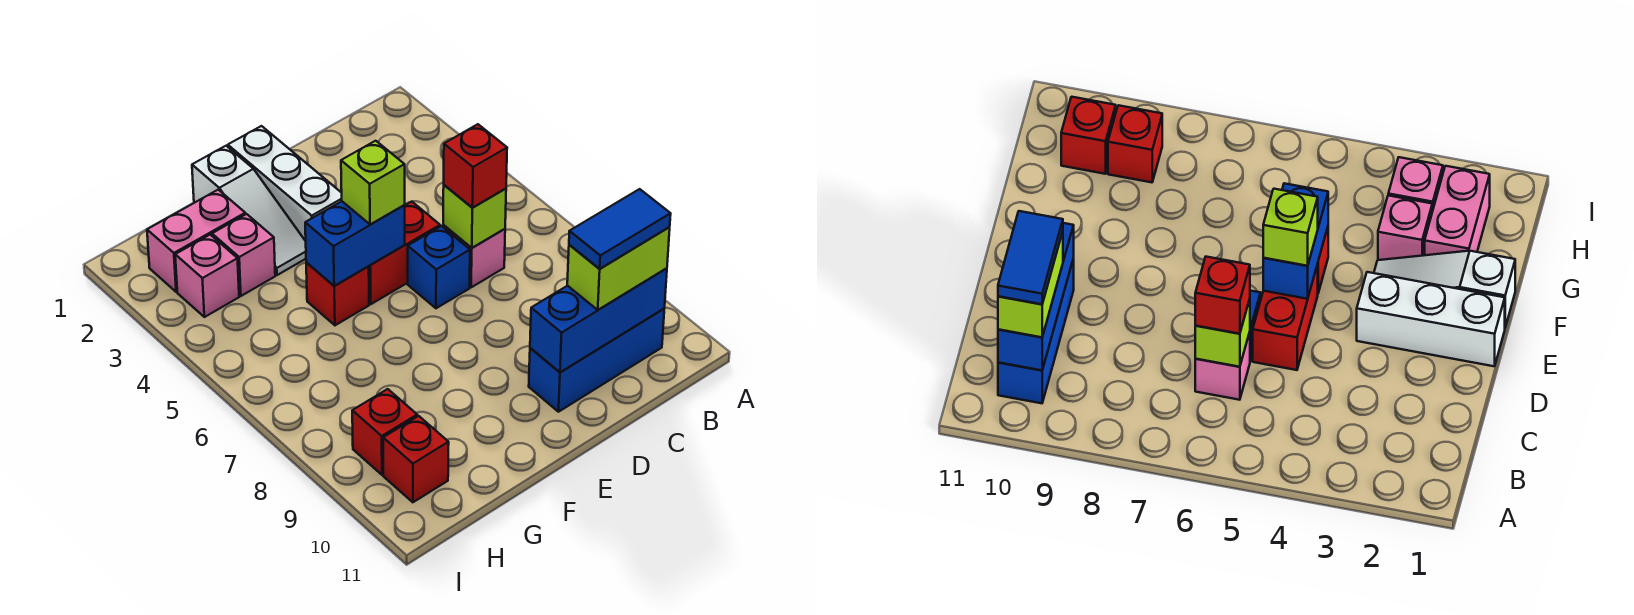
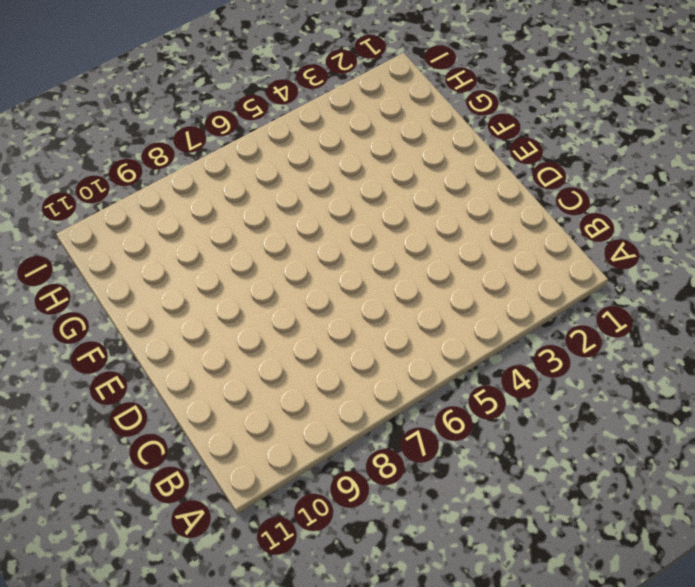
none -> blue brick B10:D10 level 1
none -> pink brick C6 level 1
none -> red brick D5:E5 level 1

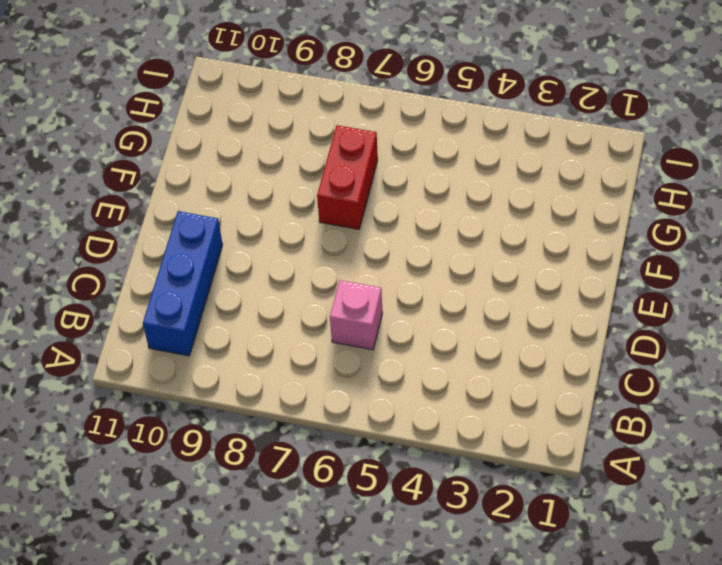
red brick F7:G7 level 1 -> red brick D5:E5 level 1
none -> blue brick D6 level 1
none -> white brick E1:E3 level 1
none -> white slope F1:F3 level 1 top 1

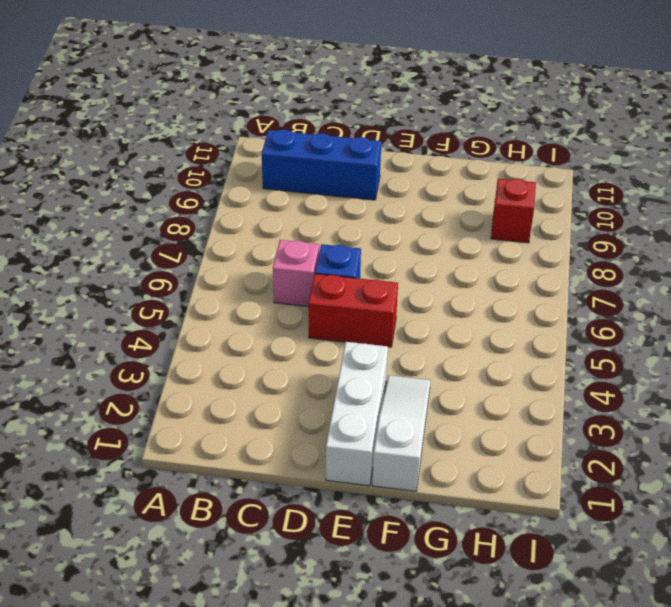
none -> red brick F5 level 1
none -> pink brick G2:H2 level 1
none -> pink brick G3 level 1

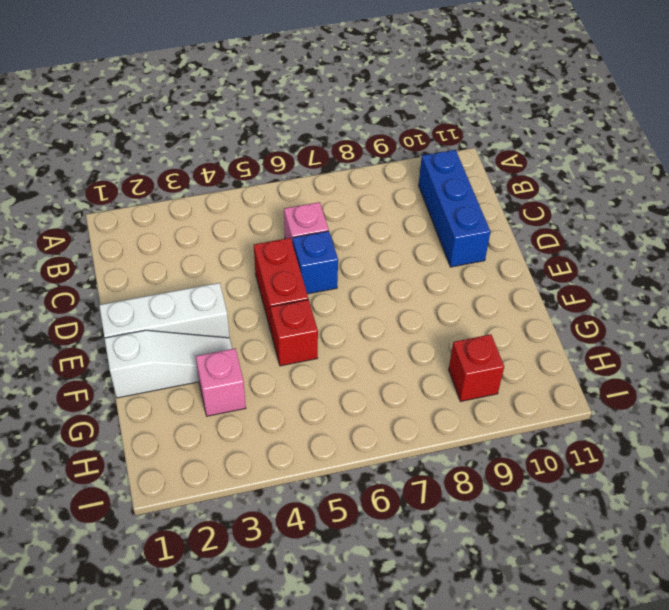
none -> pink brick G2:H2 level 1
none -> pink brick H3 level 1
none -> red brick H10 level 1

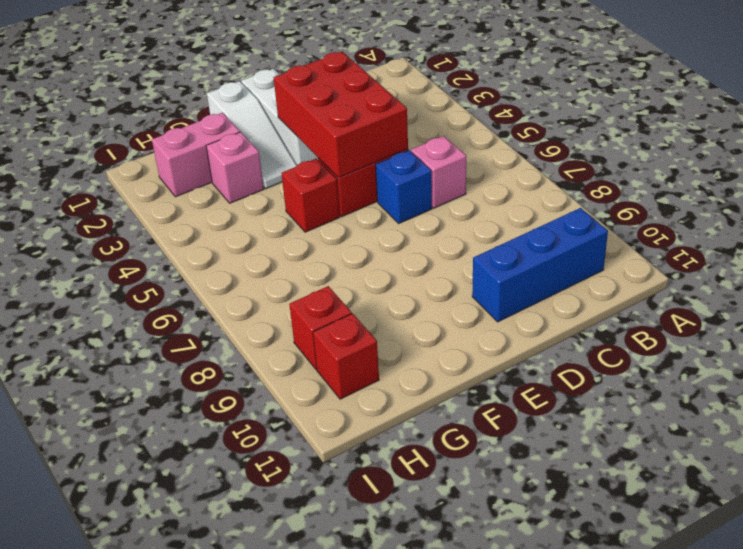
red brick D3:E5 level 2 -> blue brick E5:F5 level 2
none -> pink brick H3 level 1
none -> blue brick B10:D10 level 2
none -> lime brick C6 level 2

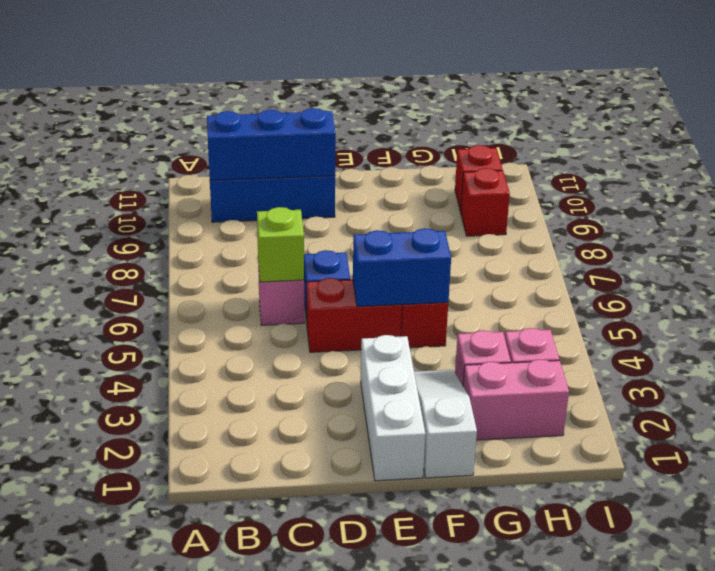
none -> lime brick B10:C10 level 3
none -> red brick C6 level 3
none -> lime brick E5 level 3

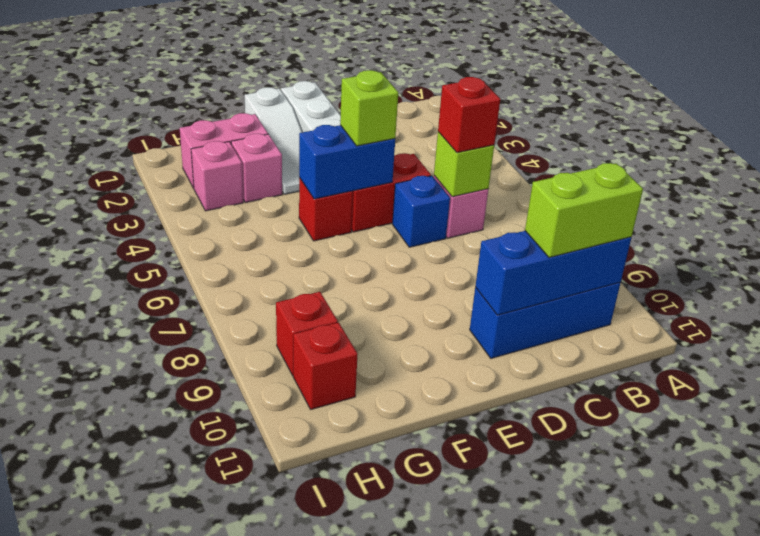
none -> blue tile B10:C10 level 4

